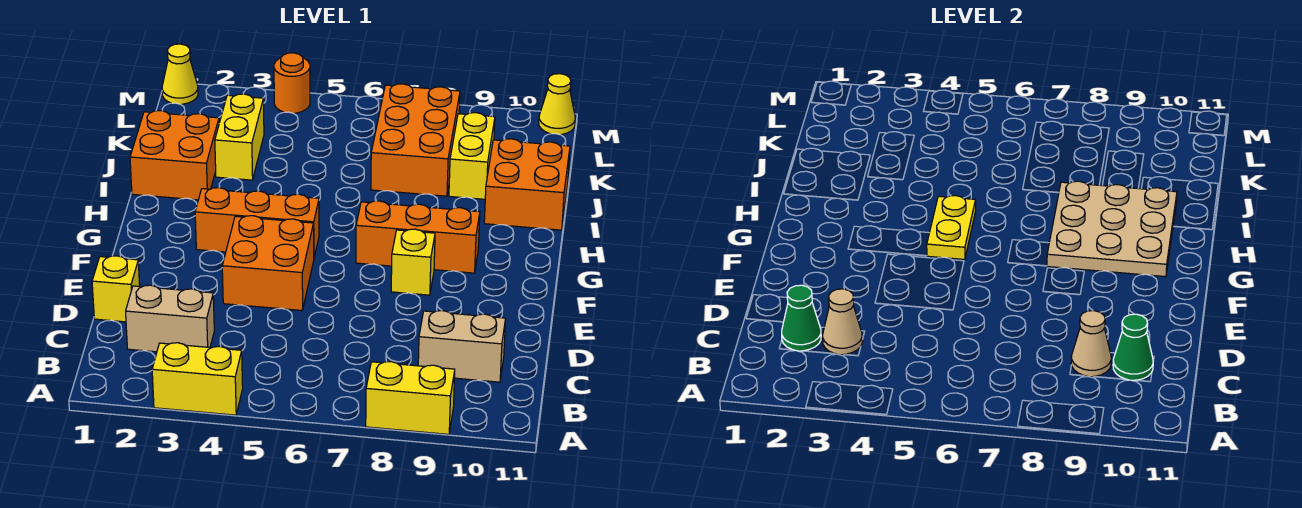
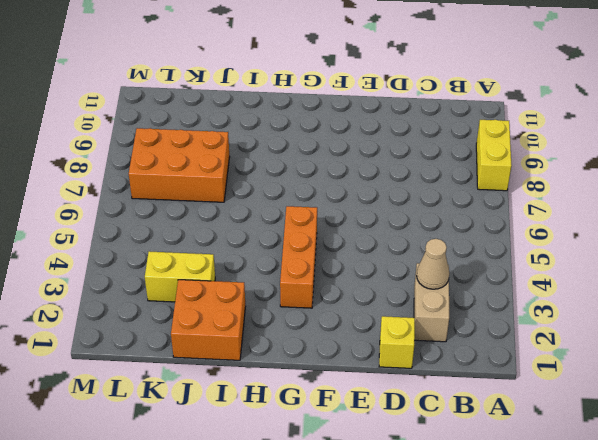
none -> yellow brick A3:A4 level 1
none -> tan brick C9:C10 level 1
none -> orange brick E4:F5 level 1

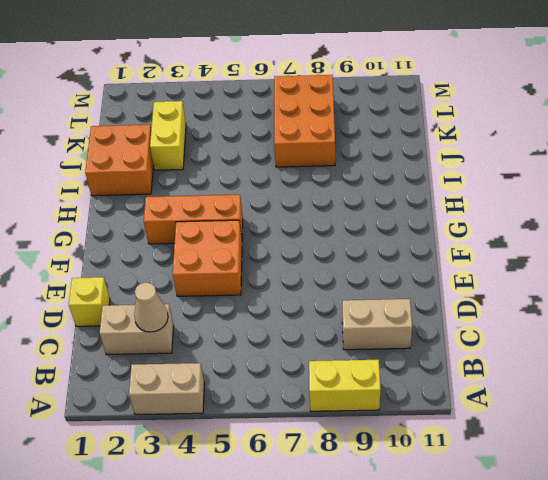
tan brick A3:A4 level 1 -> yellow brick A3:A4 level 1
none -> yellow brick F8 level 1
none -> orange brick G7:G9 level 1
none -> orange brick I10:J11 level 1

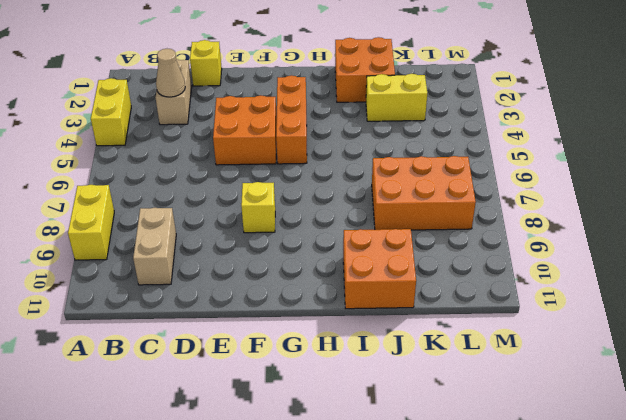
none -> orange brick G7:G9 level 1
none -> yellow brick J9:K9 level 1
none -> yellow cone M1 level 1

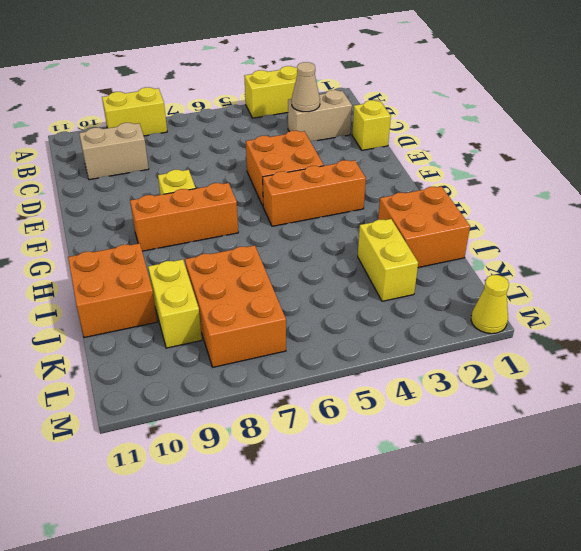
none -> orange round brick M4 level 1
none -> yellow cone M11 level 1
none -> green cone C2 level 2

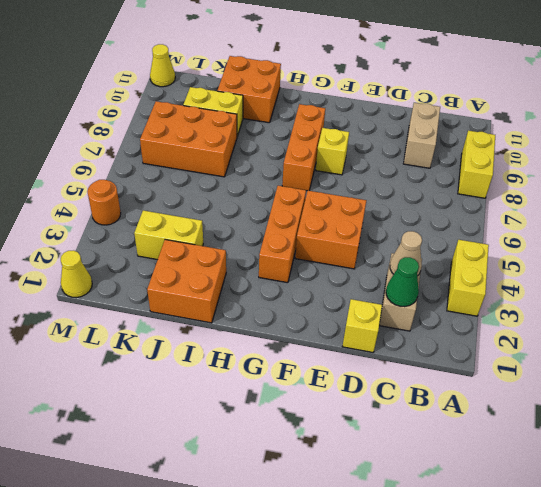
none -> tan cone C9 level 2
none -> green cone C10 level 2
none -> yellow plate G5:H5 level 2

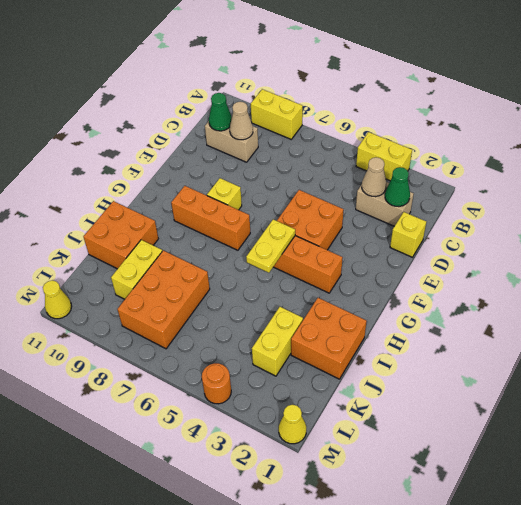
none -> tan plate G8:I10 level 2

